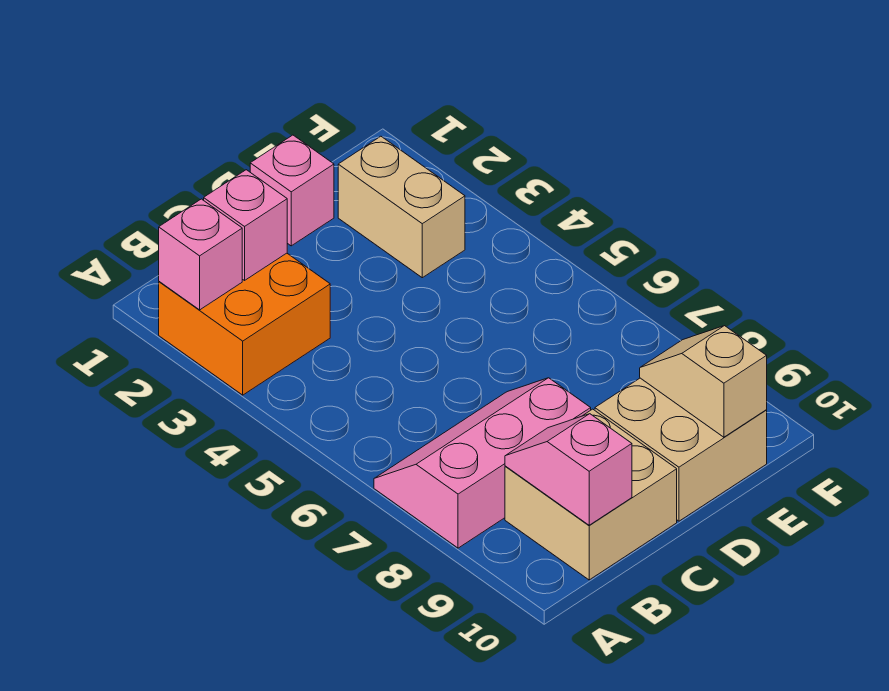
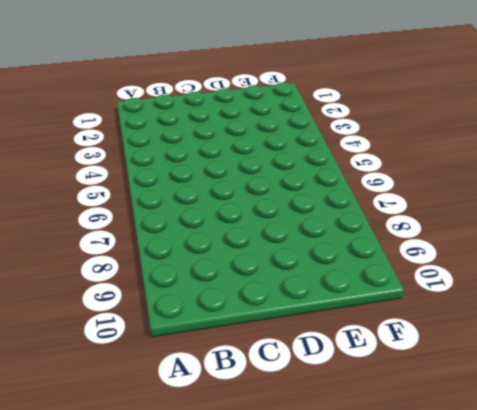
none -> orange brick A2:B3 level 1
none -> pink slope A7:C8 level 1 top 8

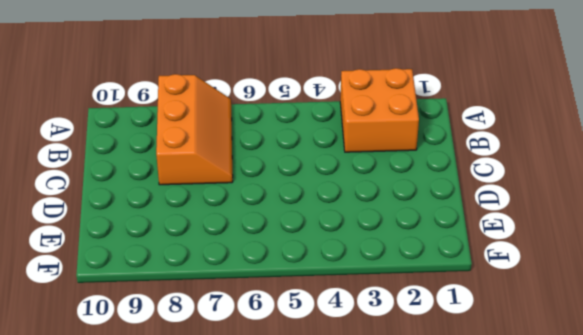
orange slope A7:C8 level 1 top 8 -> pink slope A7:C8 level 1 top 8
none -> tan brick B9:C10 level 1
none -> pink brick D1 level 1

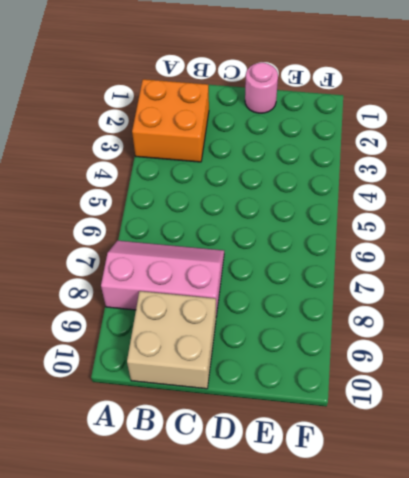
pink round brick D1 level 1 -> pink brick D1 level 1
none -> tan brick D9:E10 level 1
none -> tan brick E2:E3 level 1

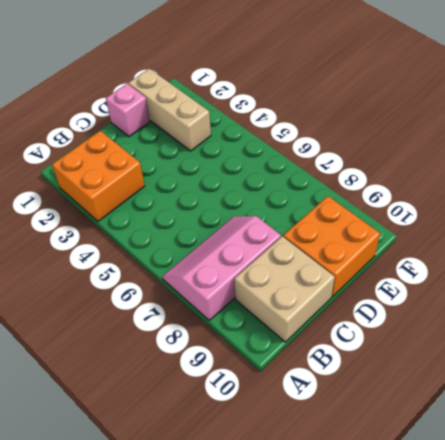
orange brick D9:E10 level 1 -> tan brick D9:E10 level 1
tan brick E1:E3 level 1 -> tan brick E2:E3 level 1
none -> pink brick A2 level 2
none -> pink brick B2 level 2

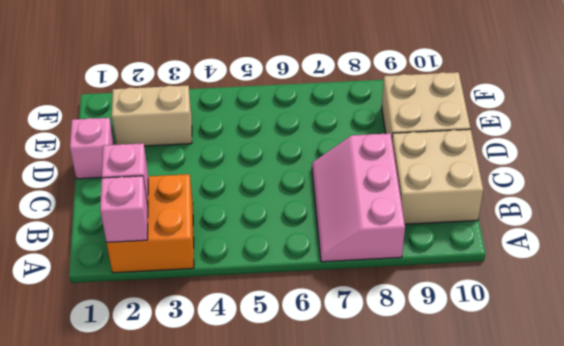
none -> pink slope B9:B10 level 2 top 10
none -> tan slope E9:E10 level 2 top 10

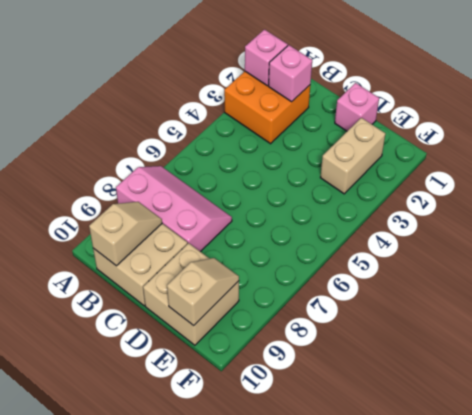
tan slope B9:B10 level 2 top 10 -> pink slope B9:B10 level 2 top 10

